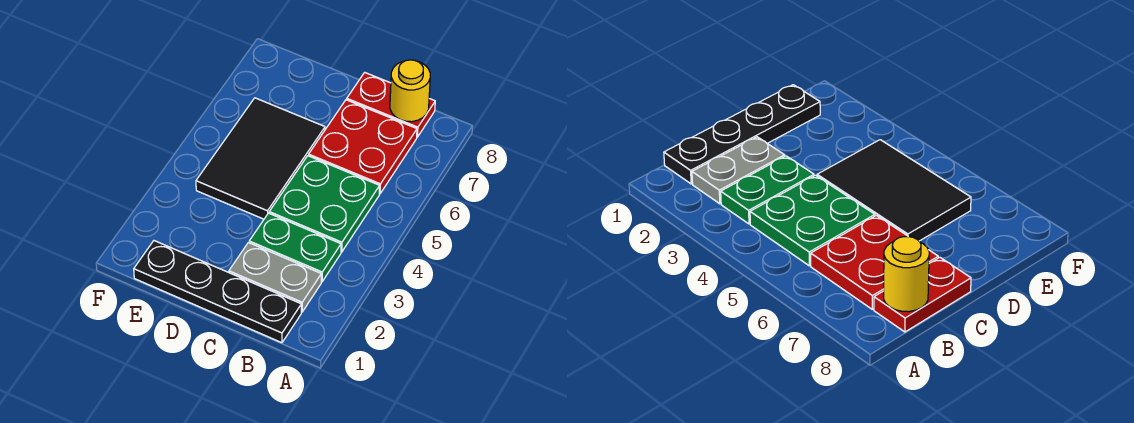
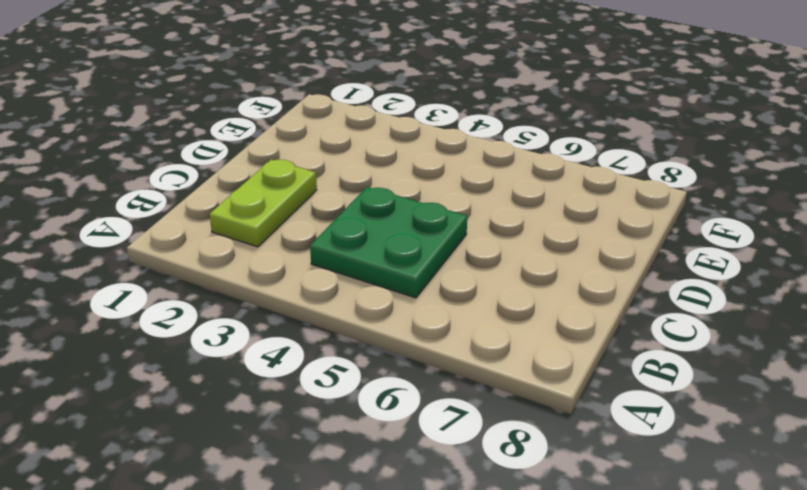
lime plate B2:C2 level 1 -> grey plate B2:C2 level 1
none -> black plate B1:E1 level 1
none -> green plate B3:C3 level 1

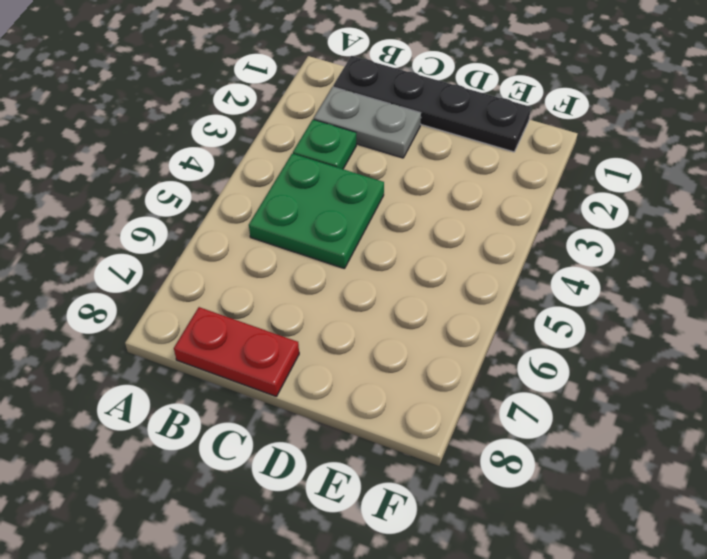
green plate B3 level 1 -> green plate B3:C3 level 1
none -> red plate B6:C7 level 1
none -> black tile D4:E6 level 1

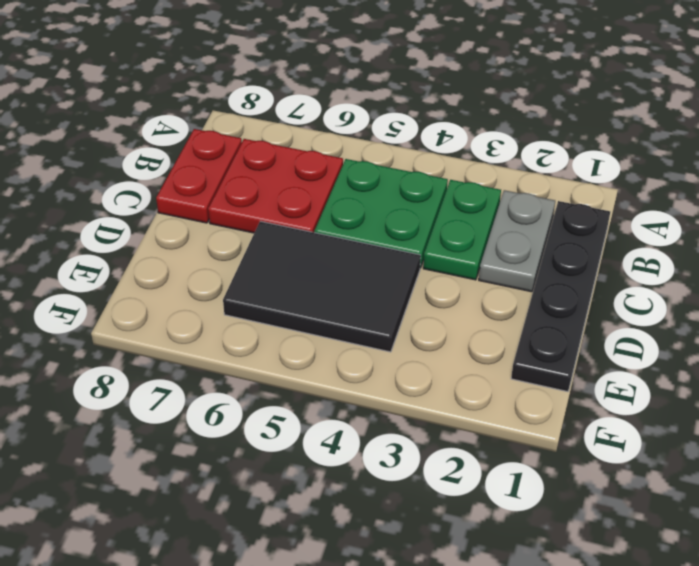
none -> yellow round brick B8 level 2

